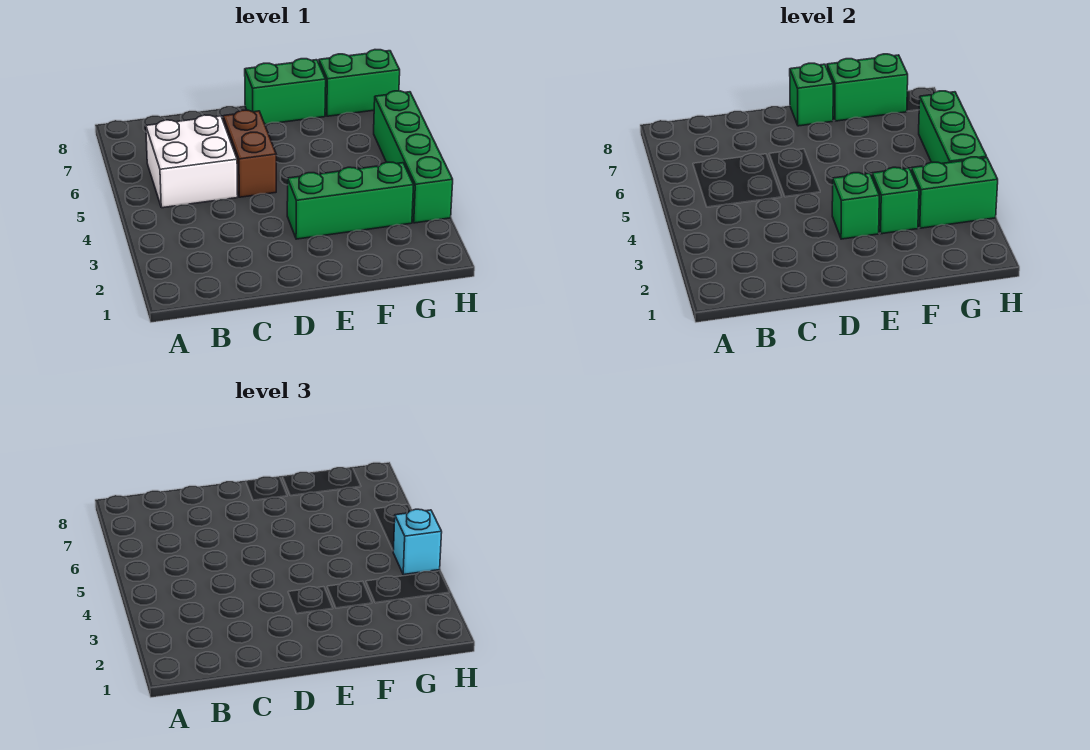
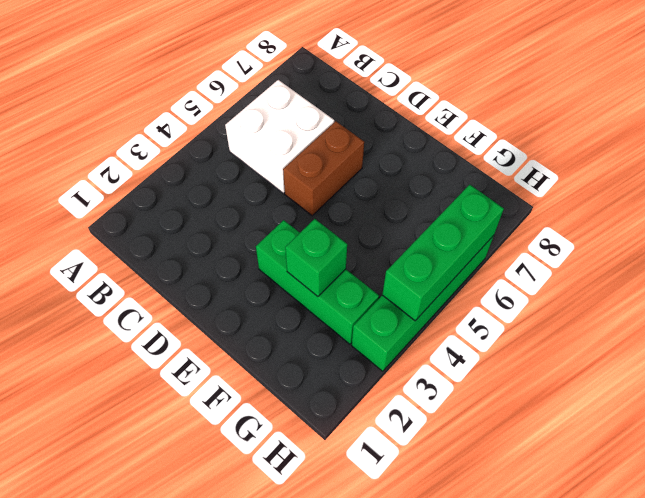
none -> green brick E8:F8 level 1
none -> green brick G8:H8 level 1
none -> green brick E3 level 2

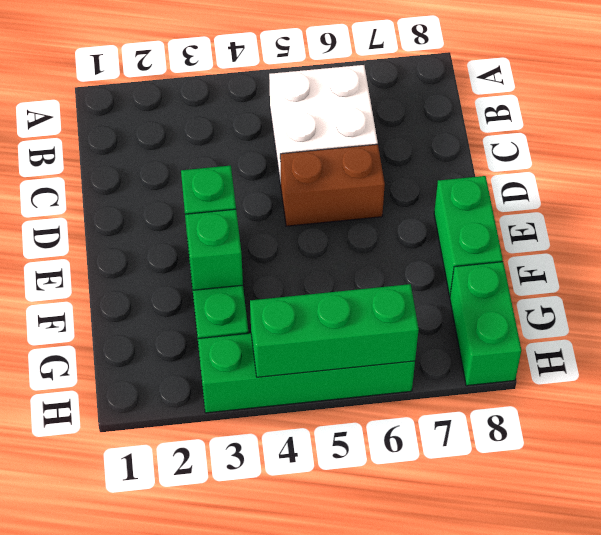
none -> green brick E8 level 2
none -> green brick F8:G8 level 2
none -> green brick G3:H3 level 2

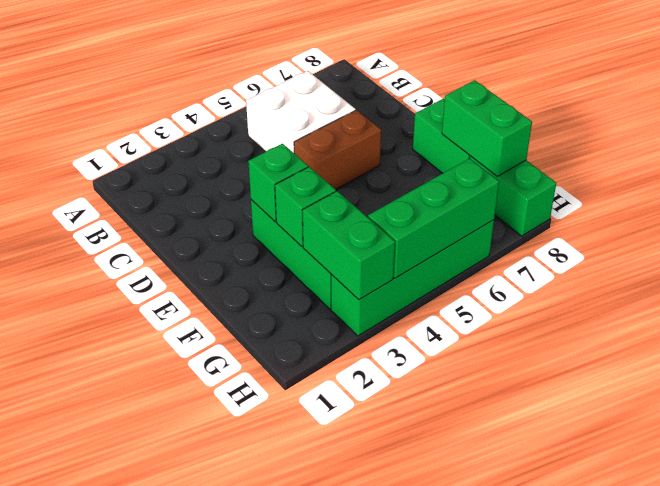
none -> green brick E8 level 2
none -> cyan brick H4 level 3

